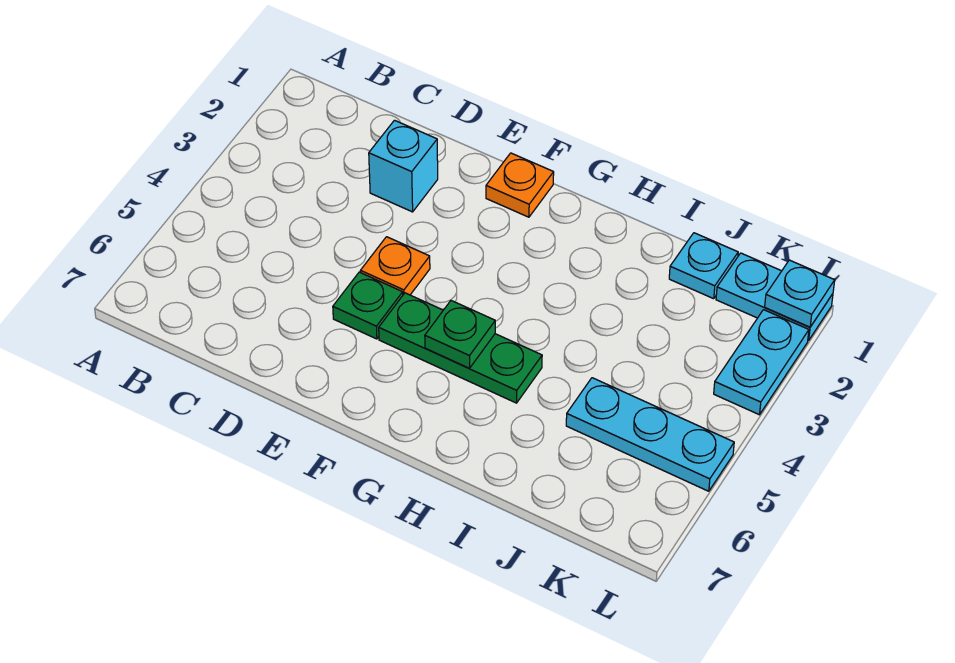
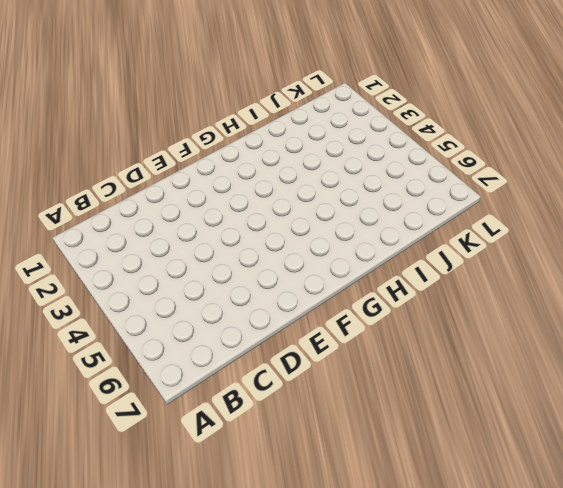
none -> cyan brick D2 level 1
none -> orange plate E4 level 1

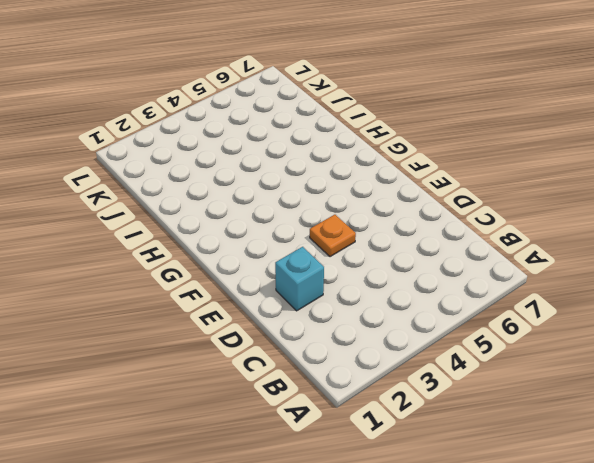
none -> green plate E5 level 1
none -> orange plate F1 level 1

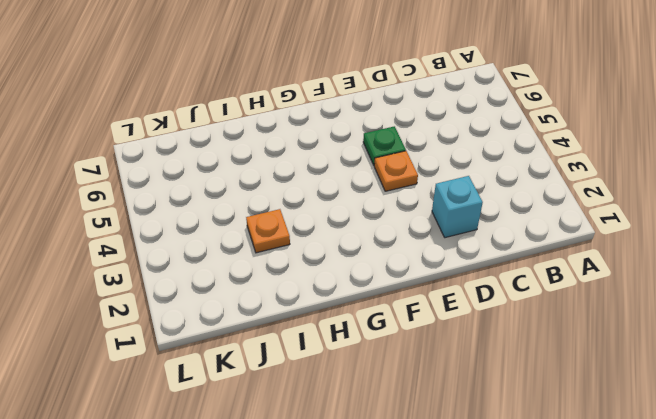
orange plate I3 level 1 -> orange plate F1 level 1
none -> green plate F5:H5 level 1
none -> cyan plate J1 level 1

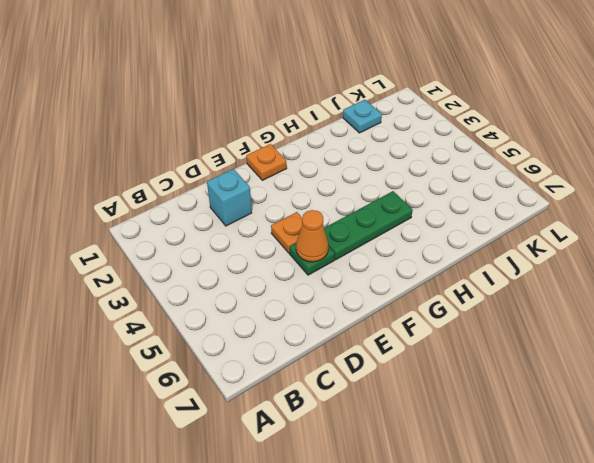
orange cone E5 level 2 -> none
none -> cyan plate J5:L5 level 1
none -> cyan plate K1:L1 level 1

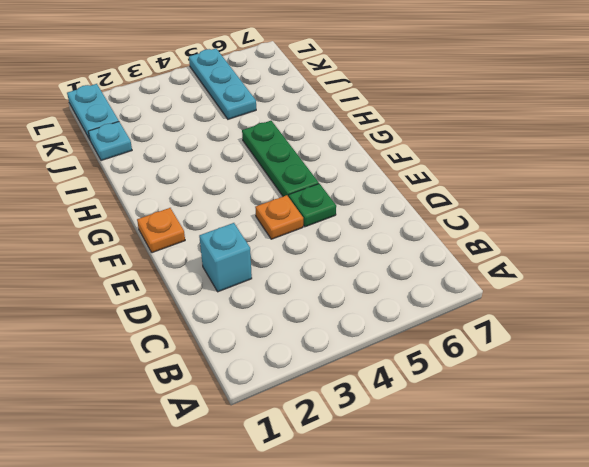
none -> cyan plate L2:L3 level 1
none -> green plate G5 level 2

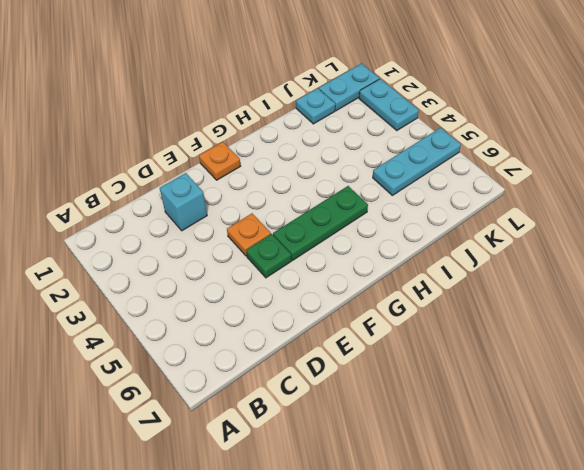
none -> green plate G5 level 2
none -> cyan plate L1 level 2

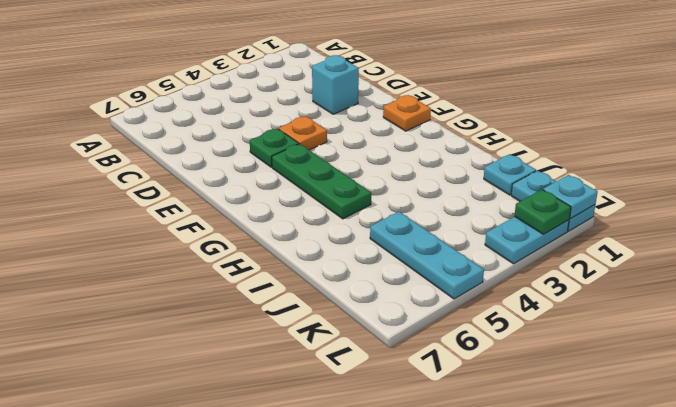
green plate L2 level 2 -> green plate G5 level 2

